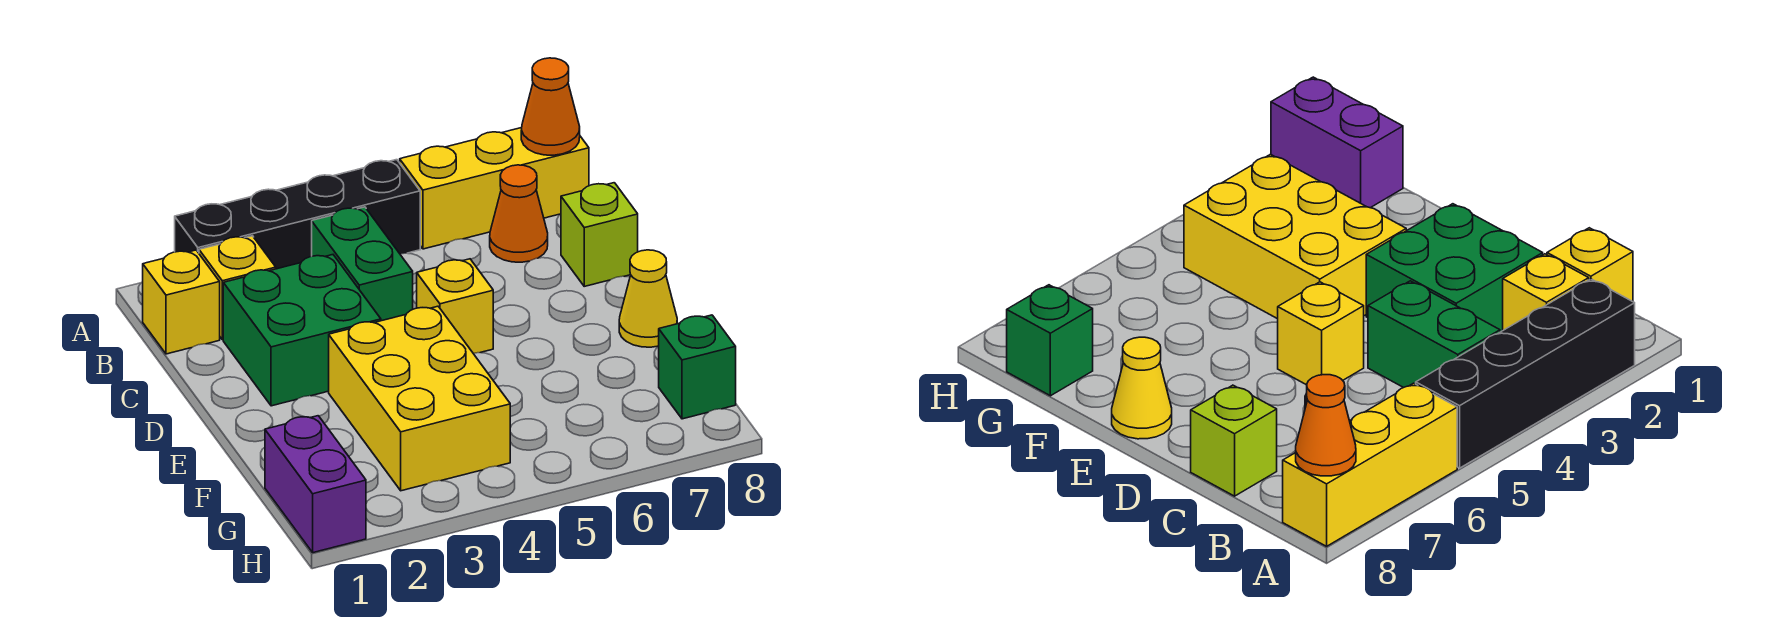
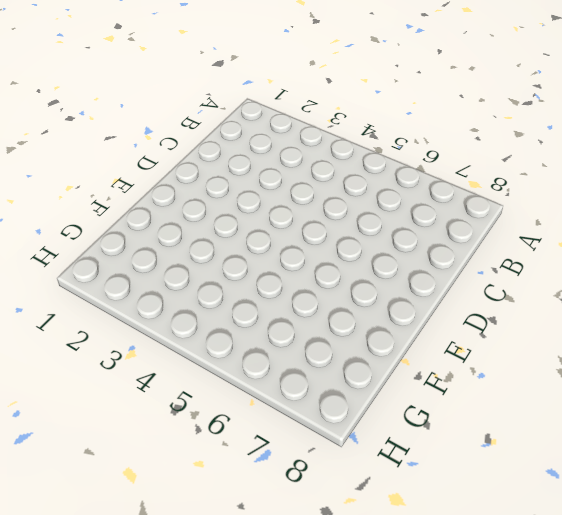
none -> black brick A2:A5 level 1
none -> yellow brick A6:A8 level 1
none -> yellow brick B1 level 1

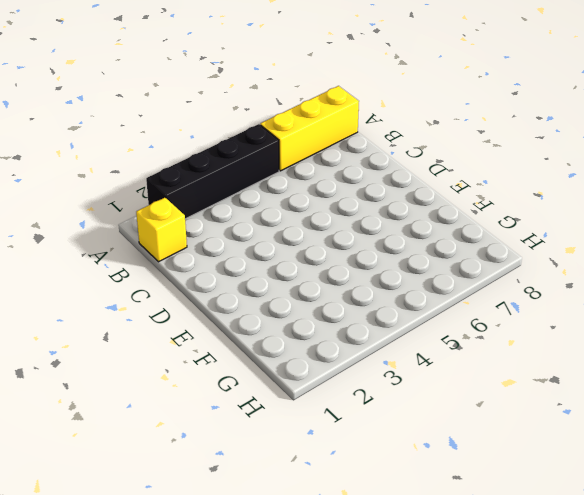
none -> yellow brick B2 level 1
none -> green brick B4:C4 level 1
none -> orange cone B7 level 1

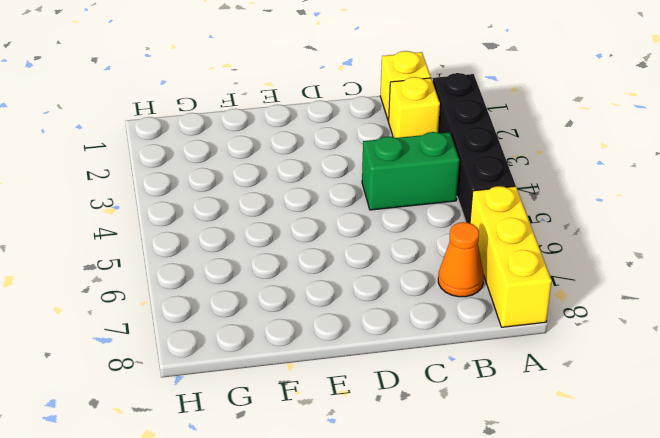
none -> green brick C2:D3 level 1
none -> lime brick C8 level 1
none -> yellow brick D5 level 1

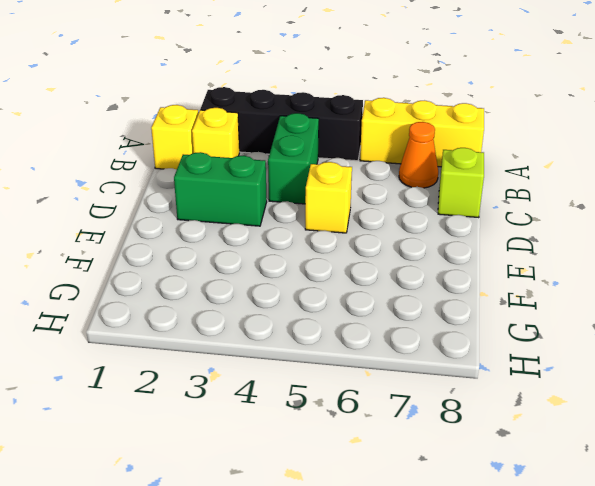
green brick D2:D3 level 1 -> green brick C2:D3 level 1
none -> yellow brick E3:G4 level 1
none -> yellow cone E8 level 1
none -> purple brick G1:H1 level 1

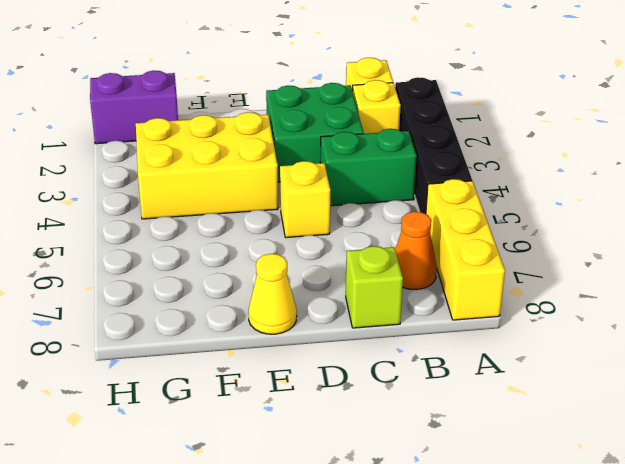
none -> green brick G8 level 1
none -> orange cone A8 level 2

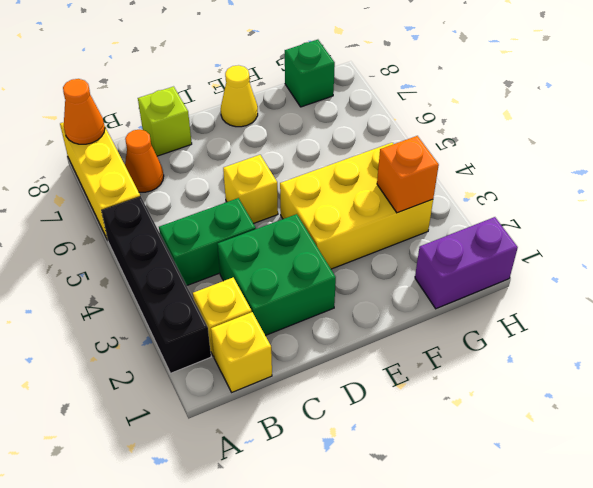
orange brick G3 level 2 -> none

